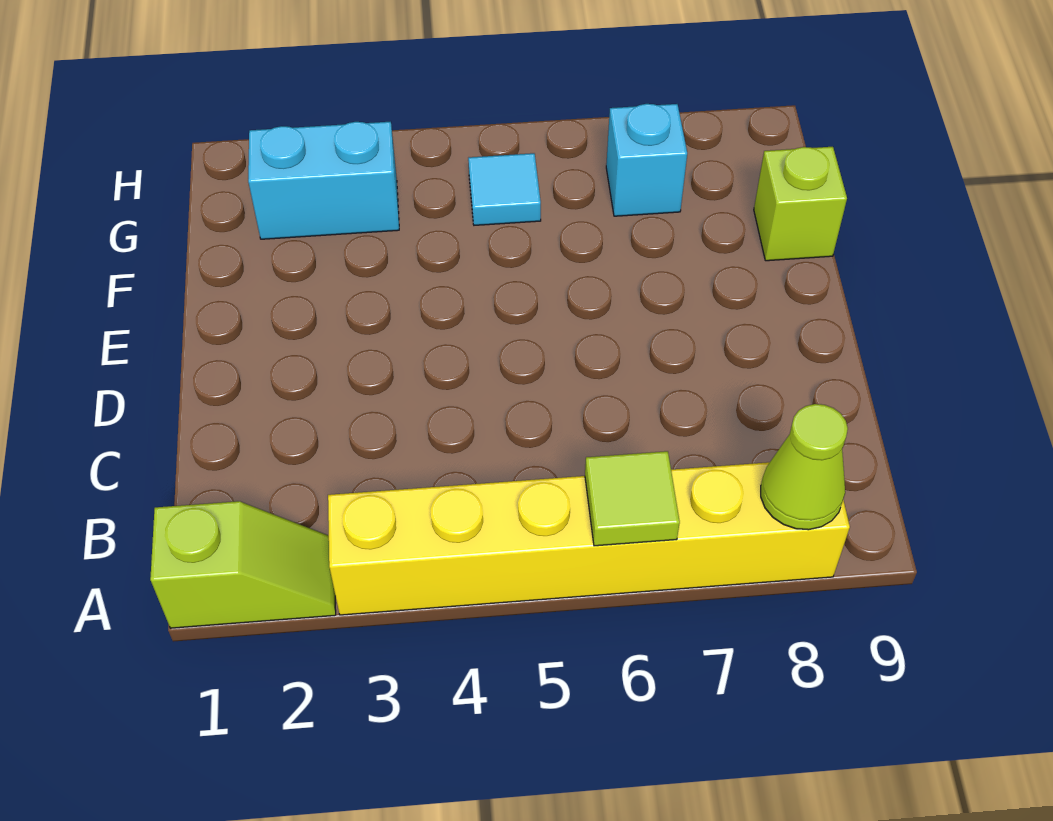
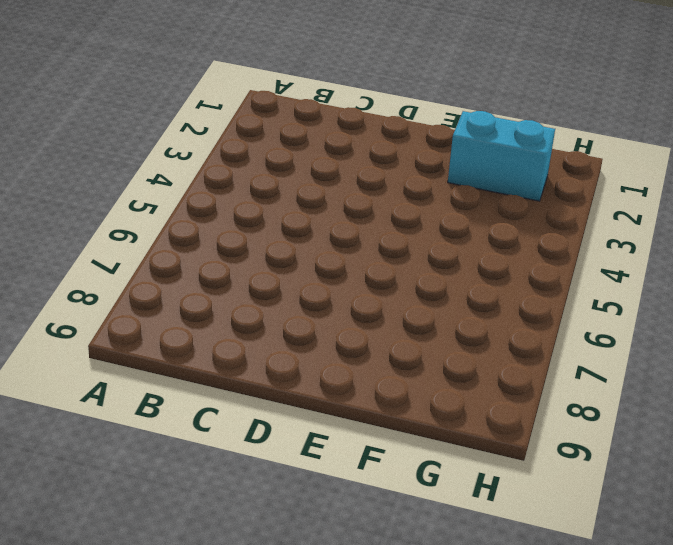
cyan brick F2:G2 level 1 -> cyan brick G2:G3 level 1
none -> lime slope A1:A2 level 1 top 1
none -> yellow brick A3:A8 level 1

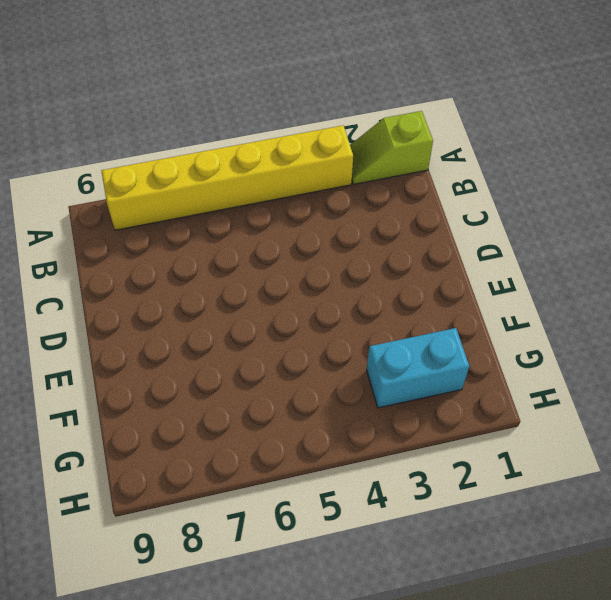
none -> lime brick F9 level 1
none -> cyan tile G5 level 1

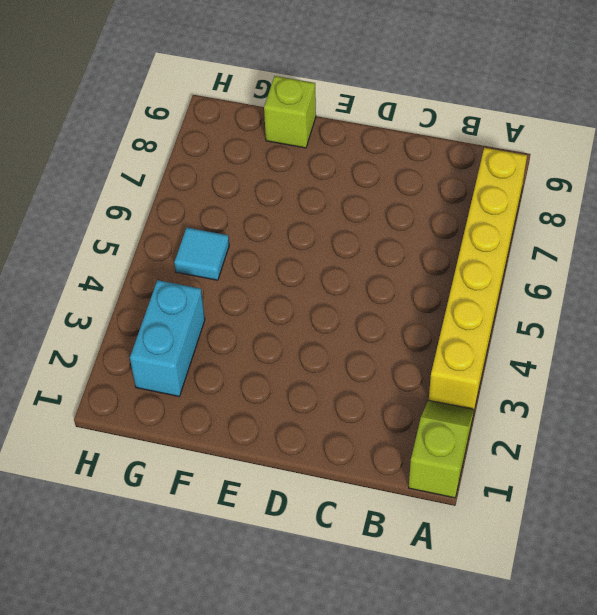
none -> cyan brick G7 level 1
none -> lime tile A6 level 2

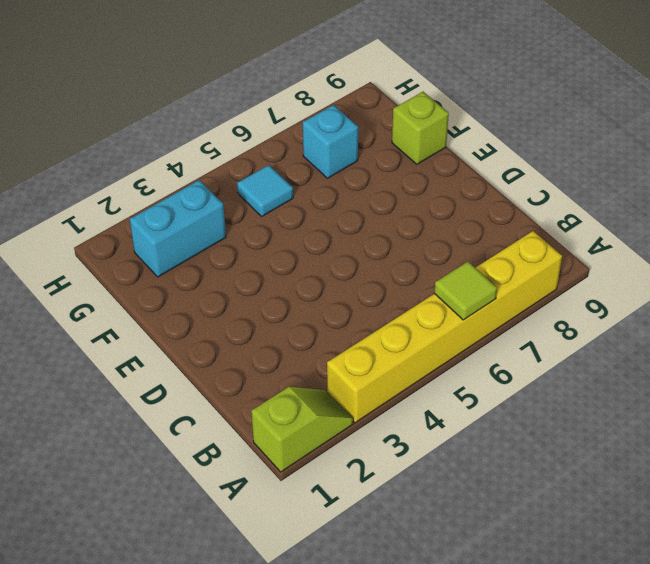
none -> lime cone A8 level 2

